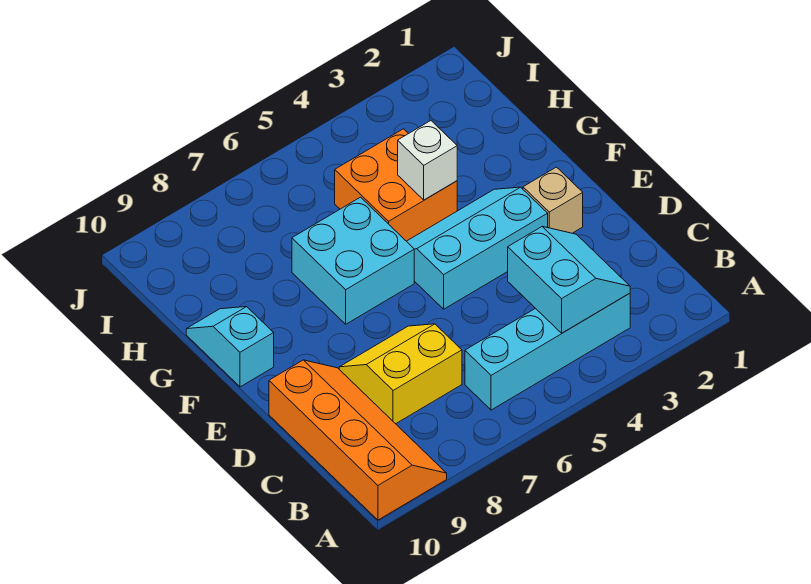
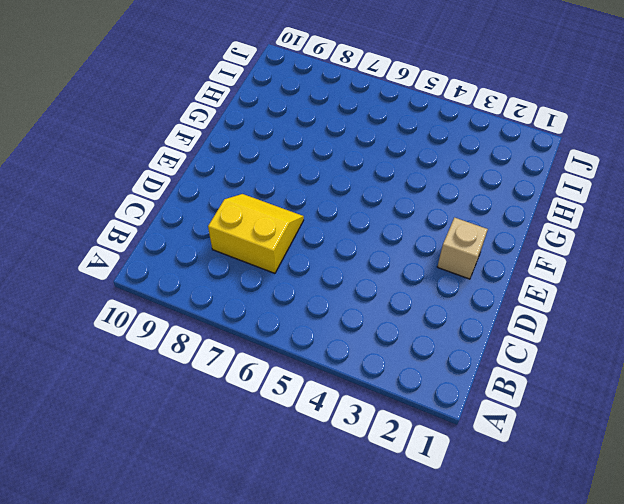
none -> orange slope A9:D10 level 1 top 10
none -> cyan brick B3:B6 level 1

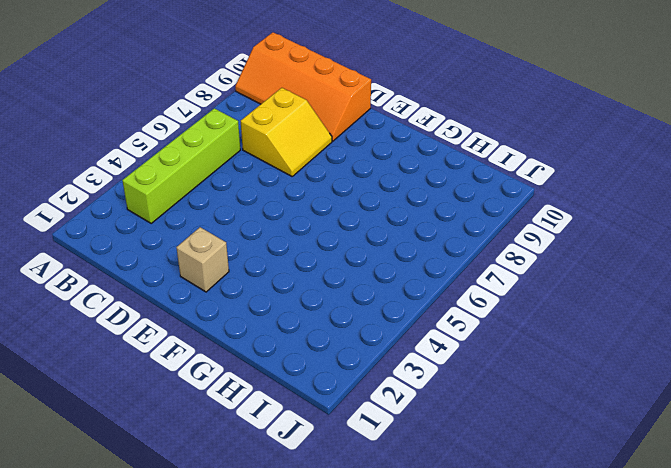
lime brick B3:B6 level 1 -> cyan brick B3:B6 level 1
none -> cyan slope E3:F5 level 1 top E
none -> cyan brick F6:G7 level 1

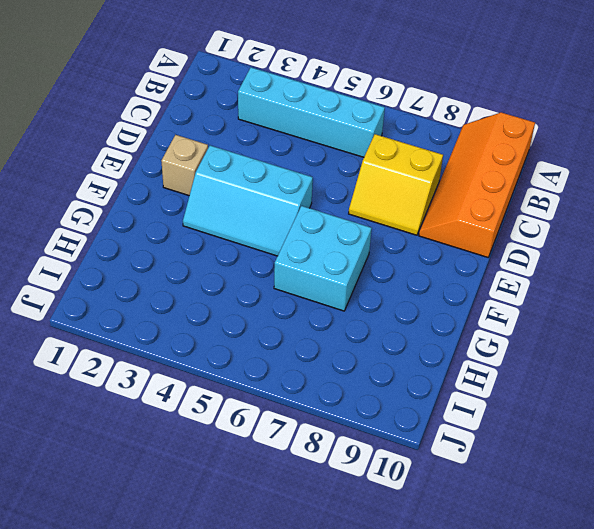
none -> cyan slope F10:G10 level 1 top F
none -> orange brick G4:H5 level 1

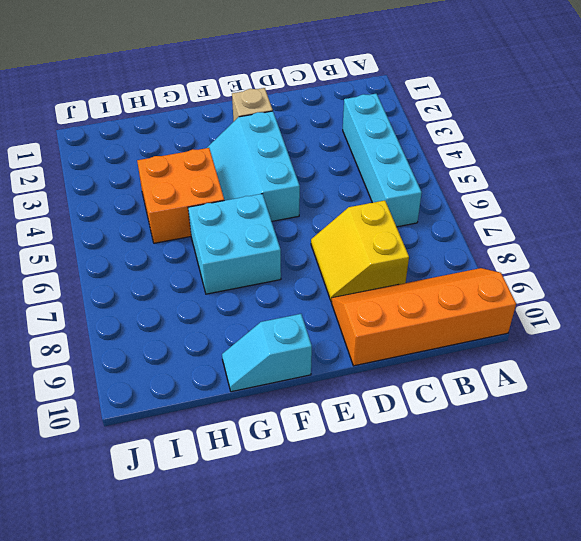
none -> cyan slope B3:C4 level 2 top 4
none -> white brick G4 level 2

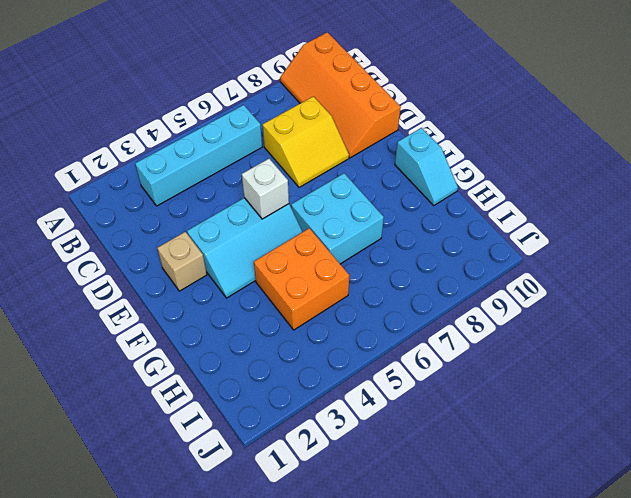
white brick E5 level 2 -> white brick G4 level 2
none -> cyan slope B3:C4 level 2 top 4

